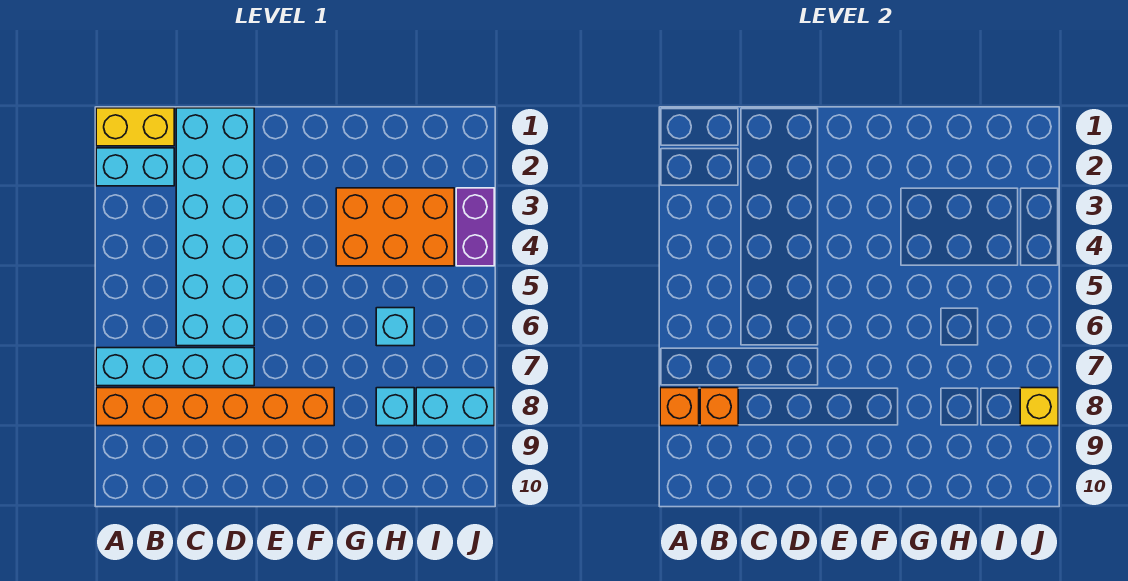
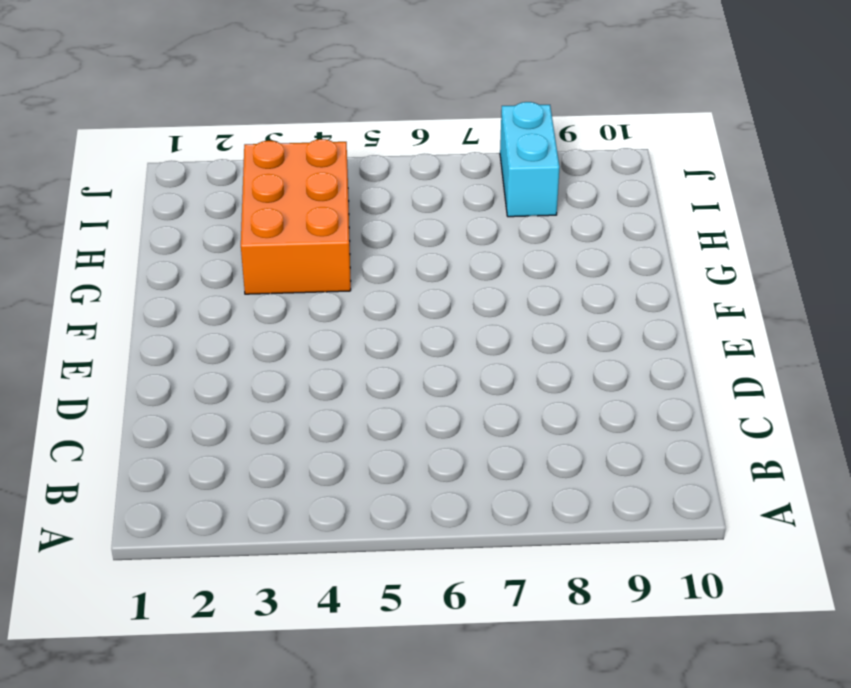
none -> yellow brick A1:B1 level 1
none -> cyan brick A2:B2 level 1
none -> cyan brick A7:D7 level 1

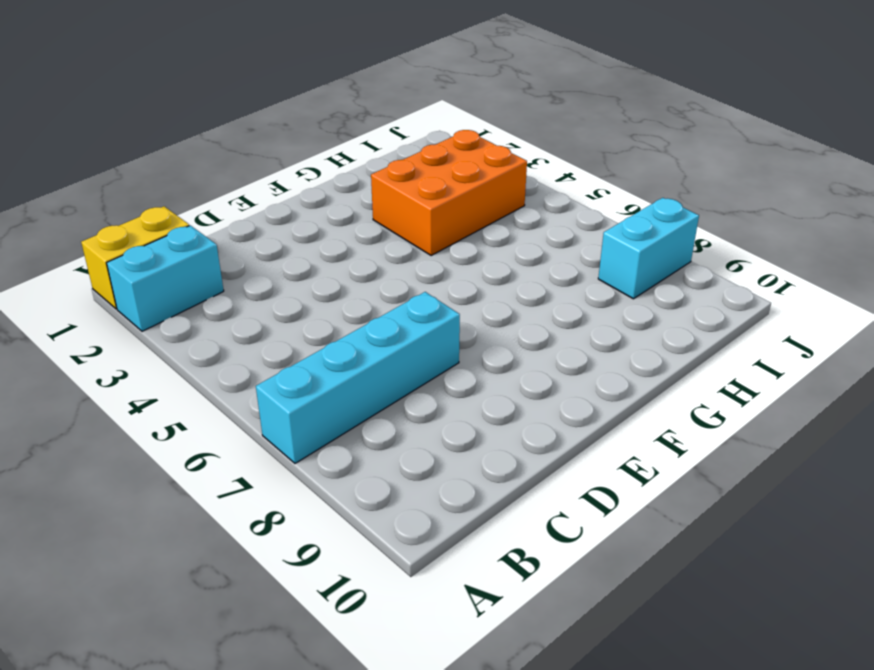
none -> orange brick A8:F8 level 1
none -> cyan brick C1:D6 level 1
none -> cyan brick H6 level 1

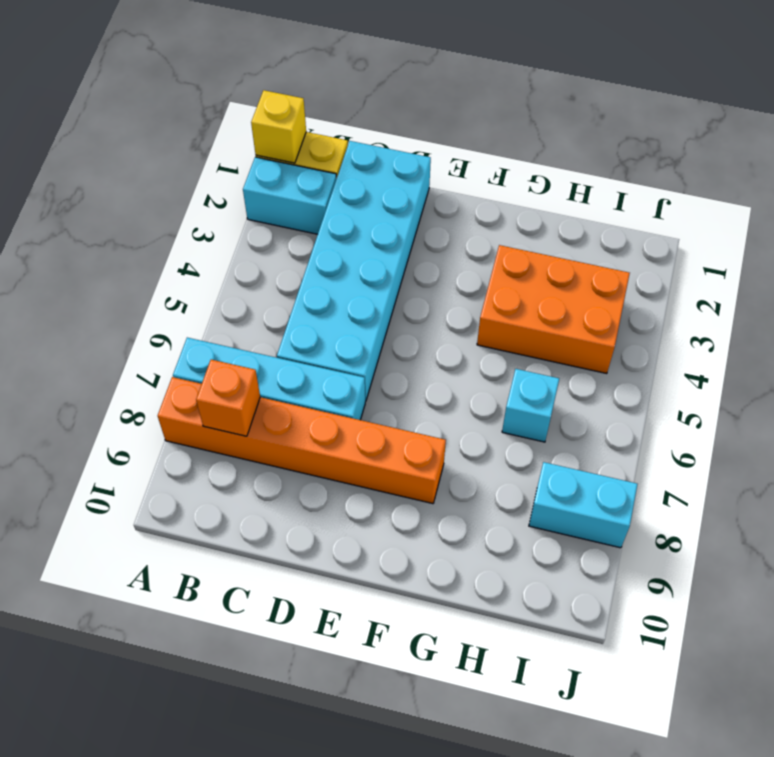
yellow brick A1 level 2 -> yellow brick J8 level 2
none -> cyan brick H8 level 1
none -> purple brick J3:J4 level 1
none -> orange brick A8 level 2

